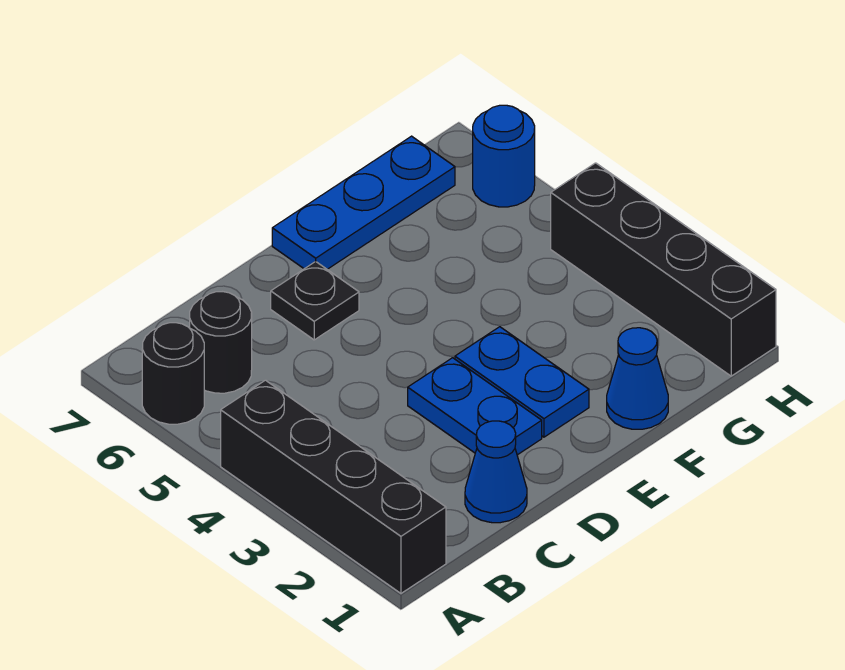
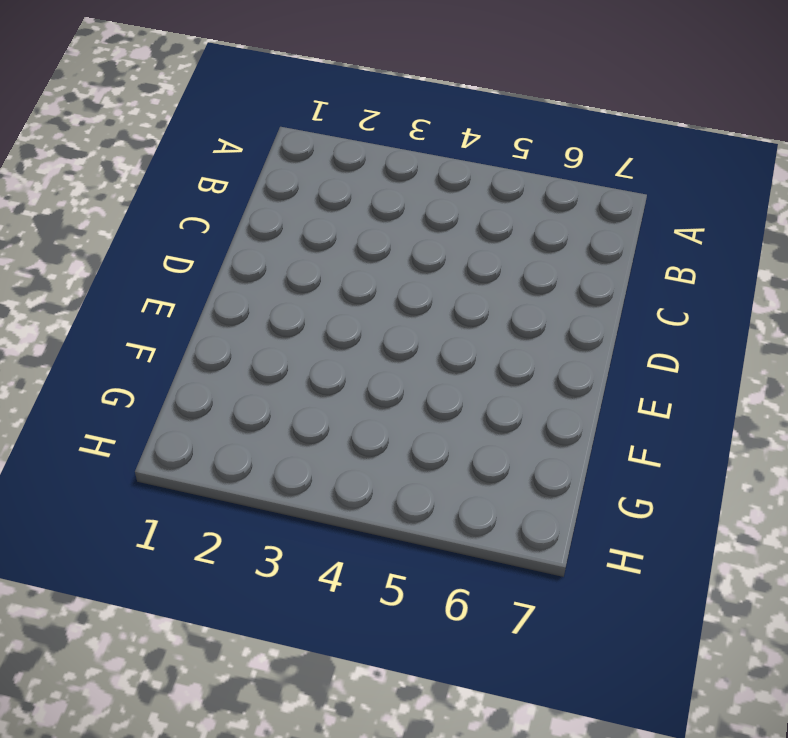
none -> black brick A1:A4 level 1
none -> black round brick A6 level 1

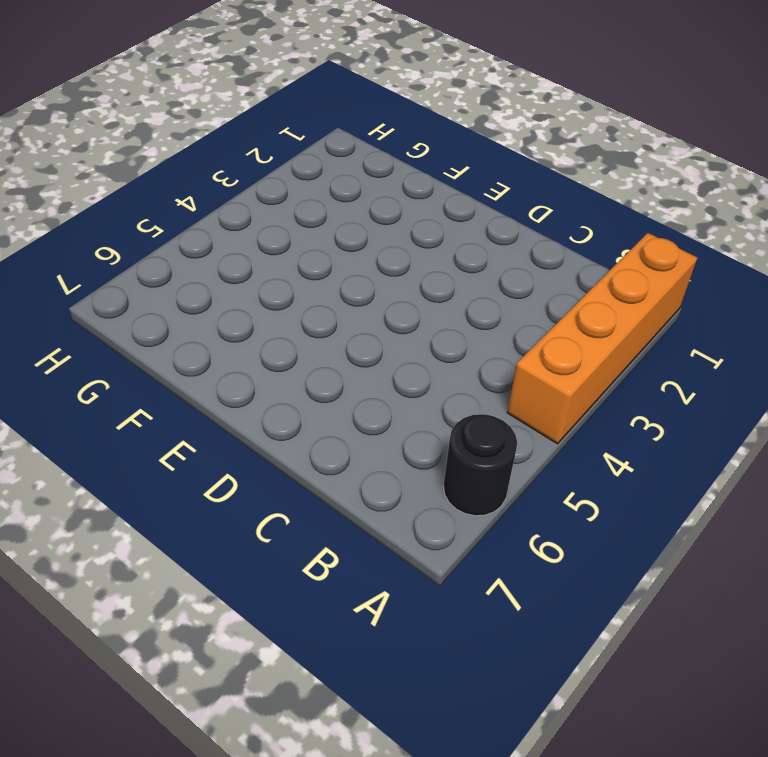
orange brick A1:A4 level 1 -> black brick A1:A4 level 1
none -> black round brick B6 level 1
none -> blue cone C1 level 1

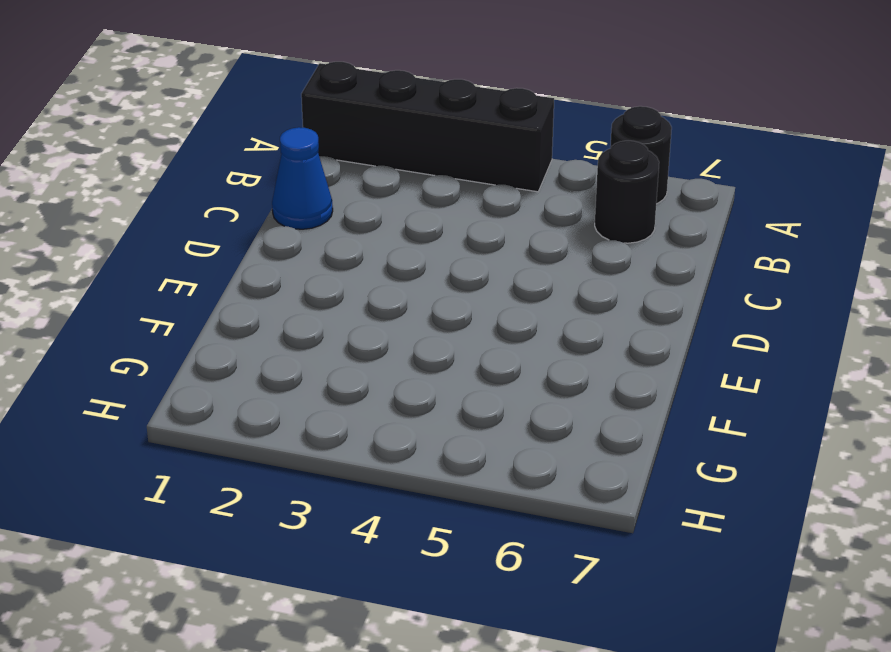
none -> blue plate D2:D3 level 1
none -> black plate D6 level 1

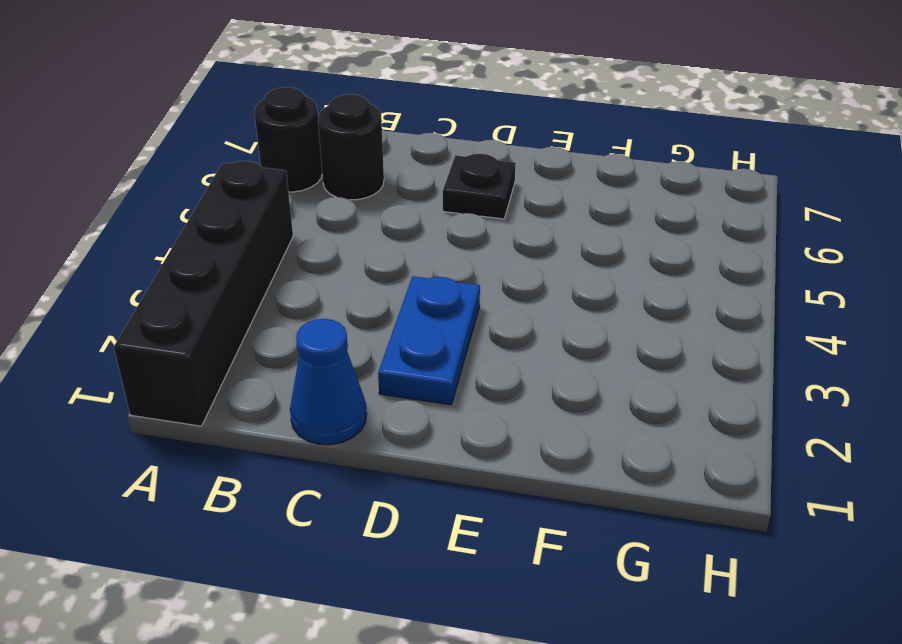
none -> blue plate E2:E3 level 1
none -> blue plate E7:G7 level 1

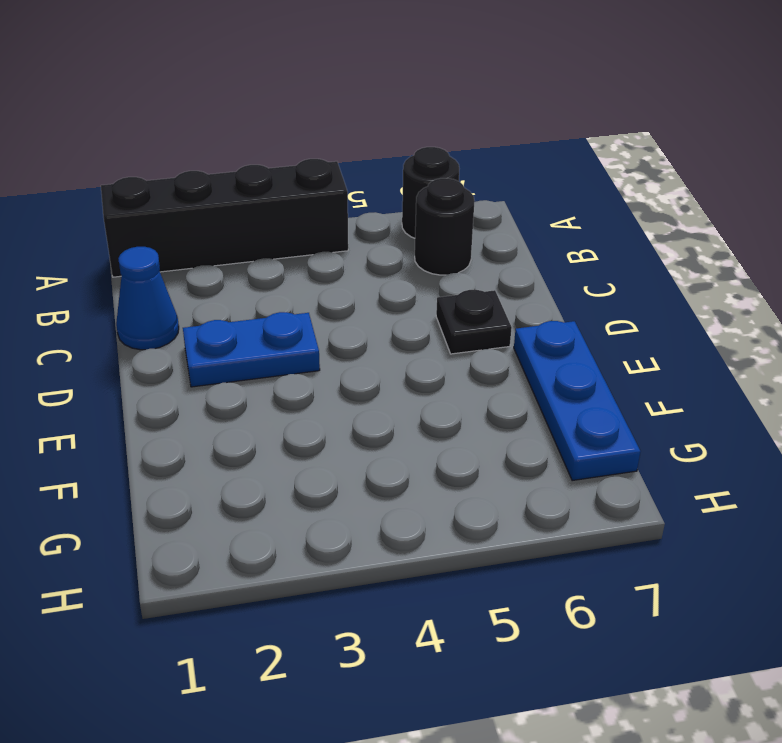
none -> blue plate E2:E3 level 1
none -> blue cone F1 level 1

